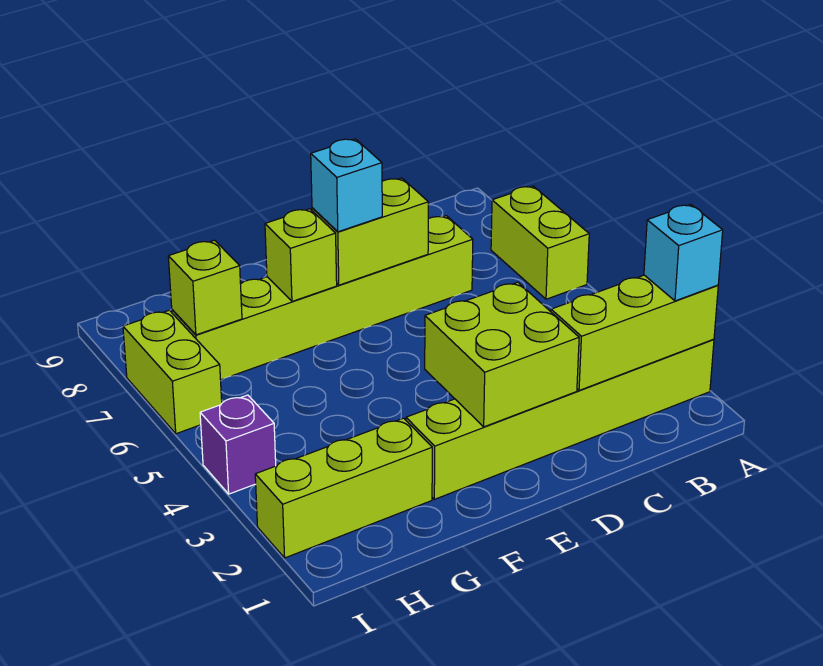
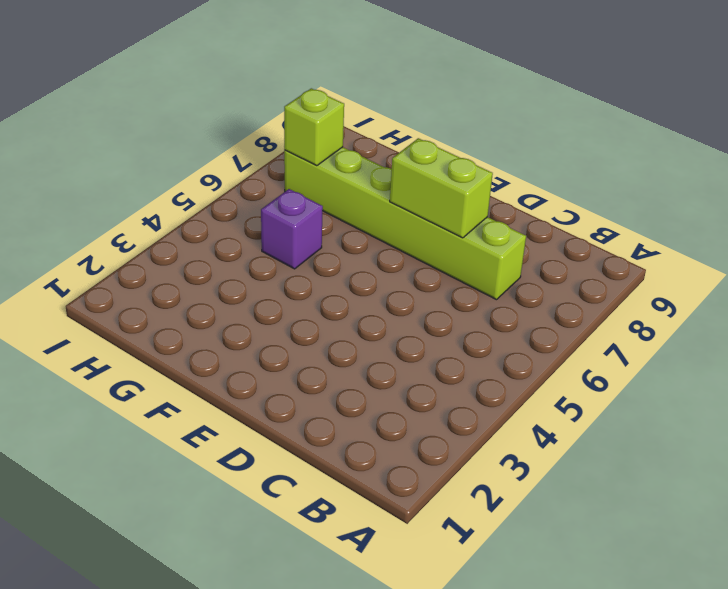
purple brick G5 level 1 -> purple brick I4 level 1
none -> lime brick A2:F2 level 1
none -> lime brick A6:A7 level 1
none -> lime brick G2:I2 level 1

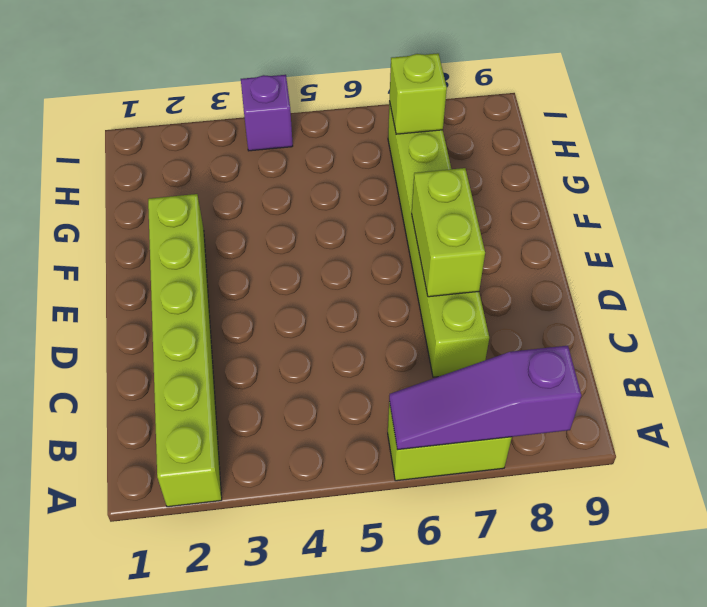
purple slope A6:A8 level 2 top 8 -> none
none -> lime brick G2:I2 level 1
none -> lime brick I6:I7 level 1
none -> lime brick A2:C2 level 2

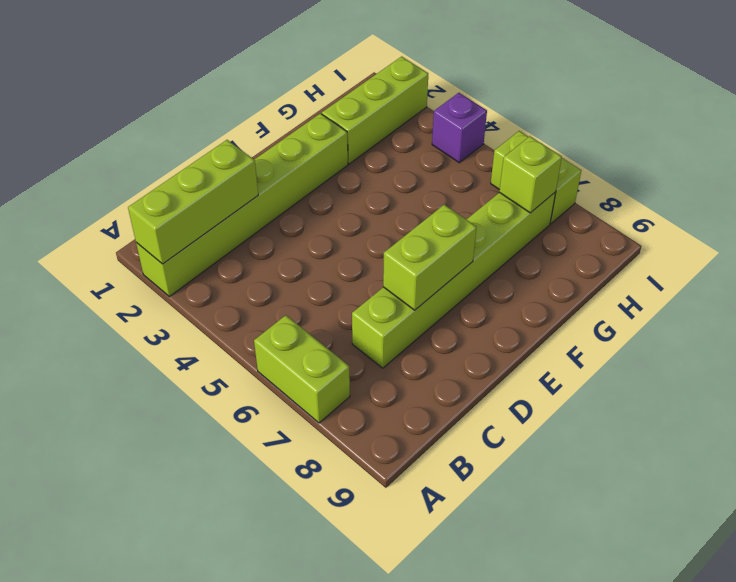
none -> lime brick D2:E3 level 2
none -> lime brick F7 level 2
none -> cyan brick A2 level 3

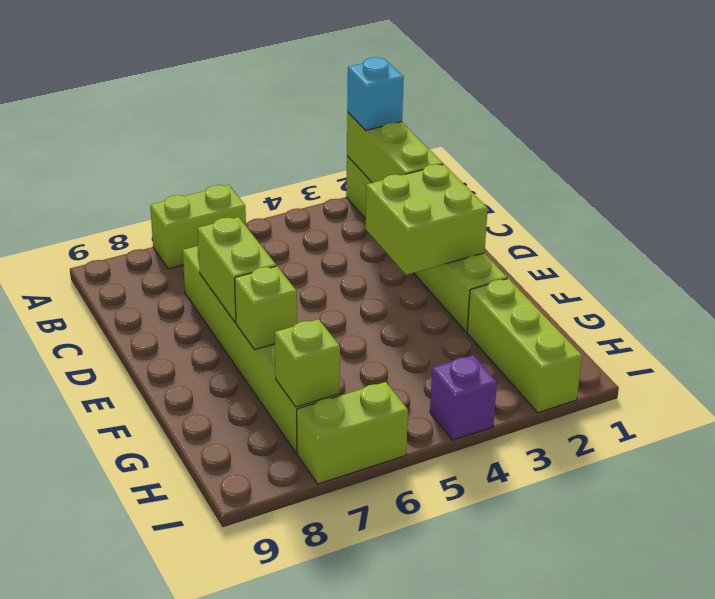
none -> cyan brick E7 level 3

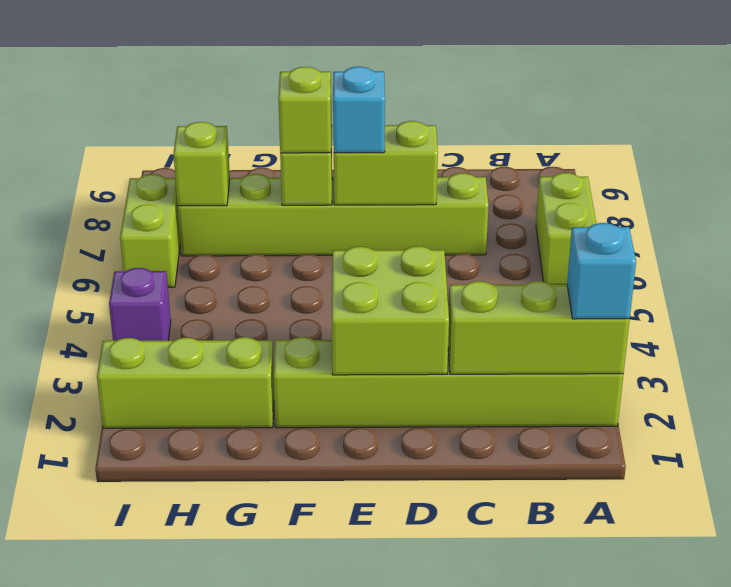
lime brick F7 level 3 -> none

